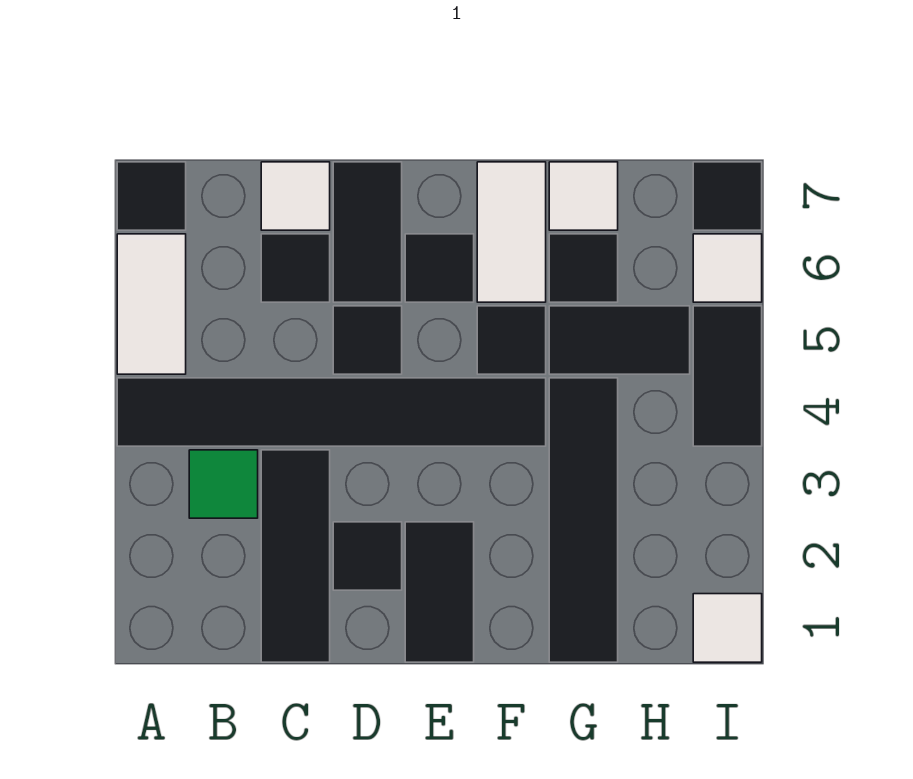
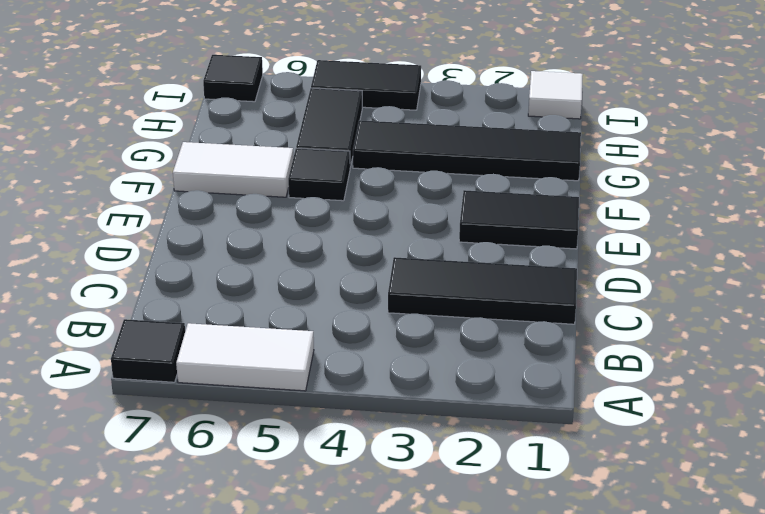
none -> black tile A4:F4 level 1
none -> green tile B3 level 1
none -> black tile C6 level 1

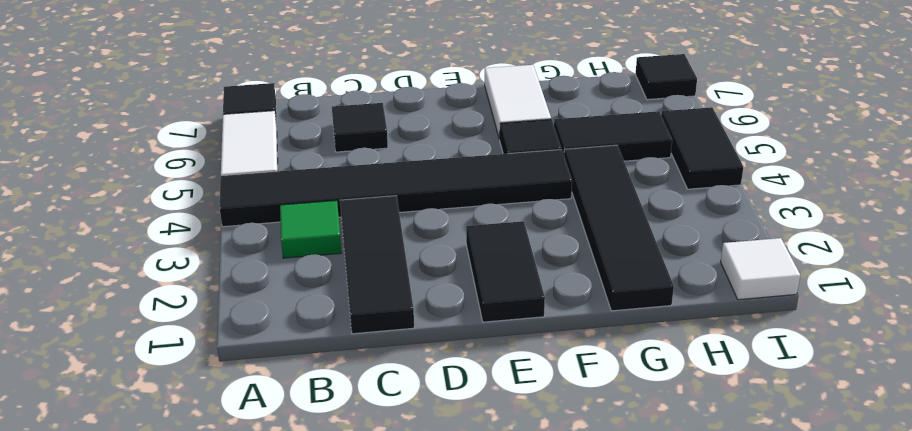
none -> white tile C7 level 1
none -> black tile D2 level 1
none -> black tile D5 level 1

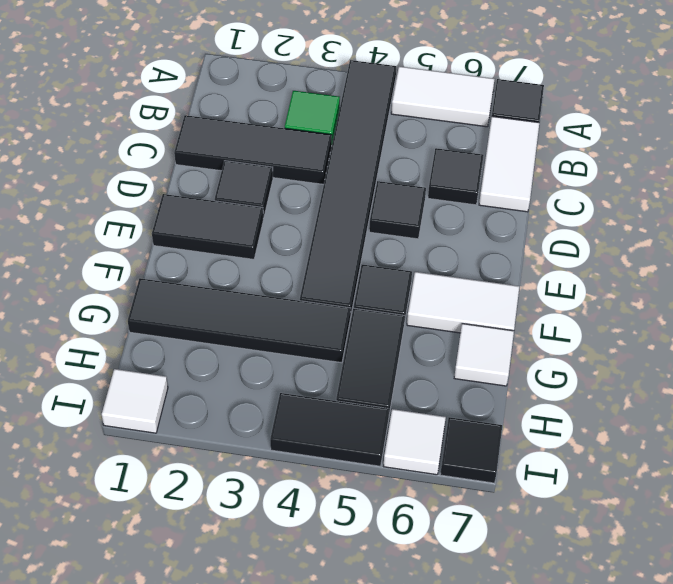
white tile B7:C7 level 1 -> white tile C7 level 1
none -> black tile D6:D7 level 1
none -> black tile E6 level 1
none -> black tile G6 level 1

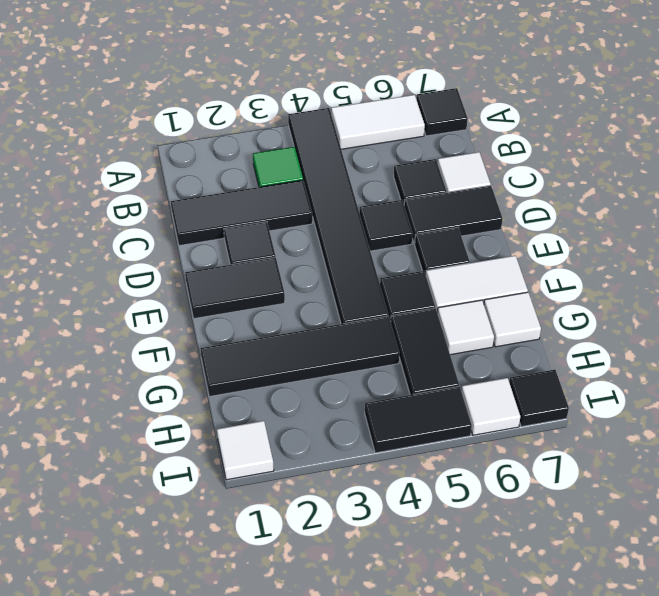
white tile G6 level 1 -> black tile G6 level 1

